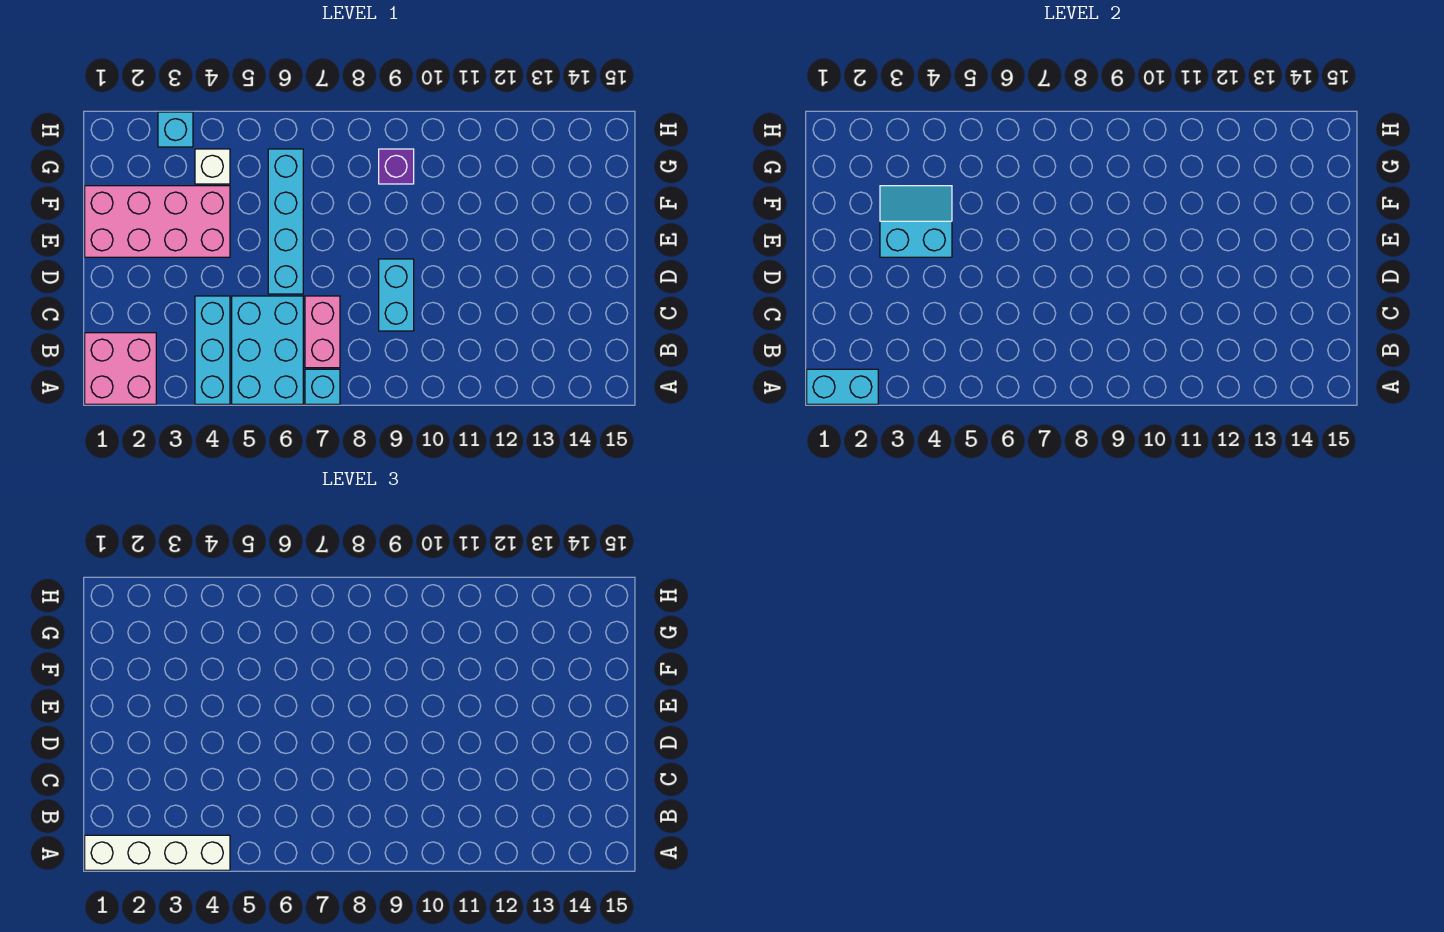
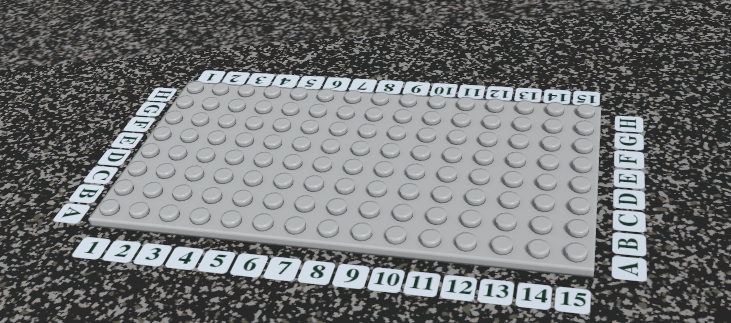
none -> pink brick A1:B2 level 1
none -> cyan brick A4:C4 level 1
none -> cyan brick A5:C6 level 1

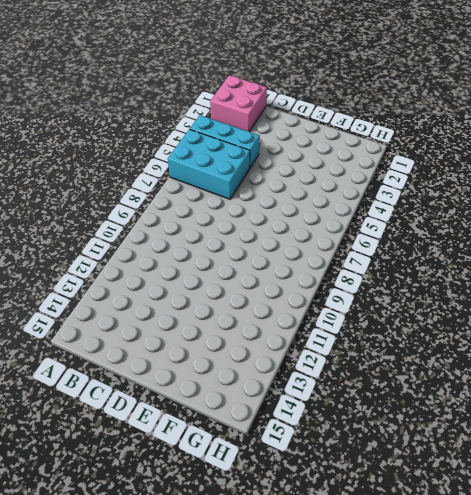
none -> cyan brick A7 level 1
none -> pink brick B7:C7 level 1
none -> cyan brick C9:D9 level 1

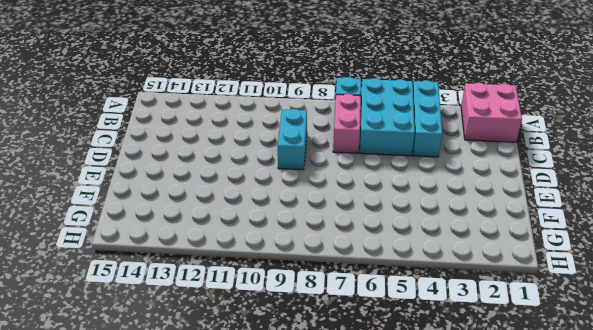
none -> cyan brick D6:G6 level 1
none -> pink brick E1:F4 level 1
none -> white brick G4 level 1

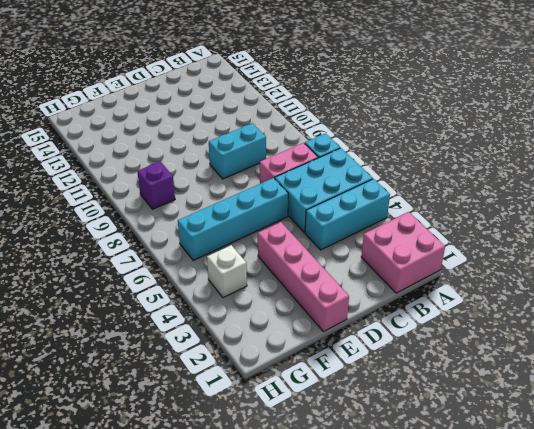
pink brick E1:E4 level 1 -> pink brick E1:F4 level 1
none -> cyan brick H3 level 1
none -> cyan brick A1:A2 level 2
none -> cyan slope E3:F4 level 2 top E

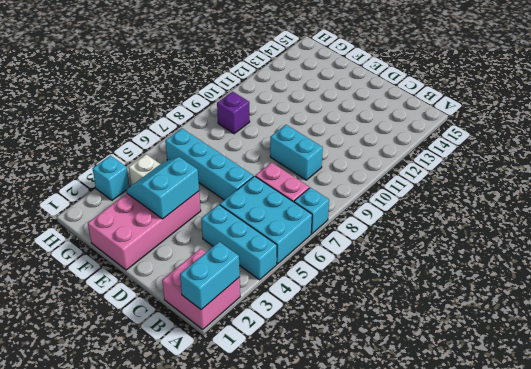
none -> white brick A1:A4 level 3

